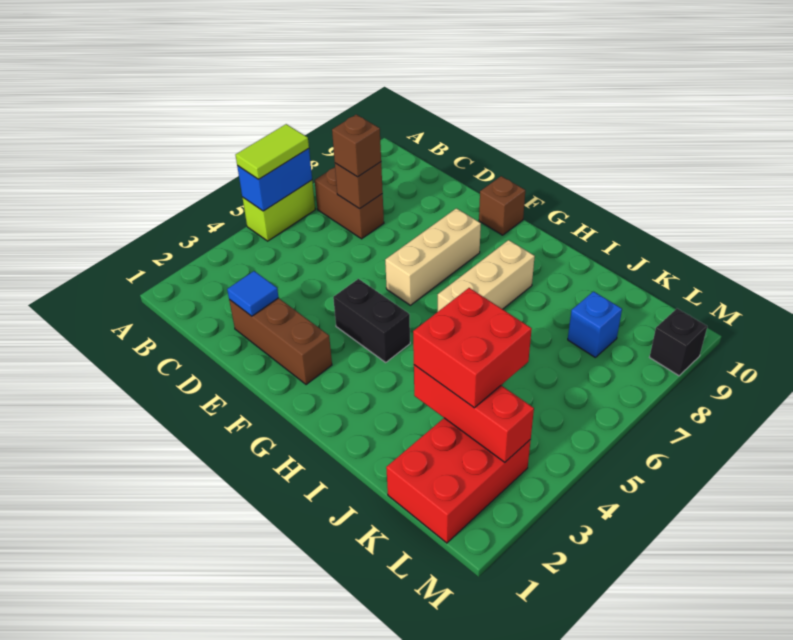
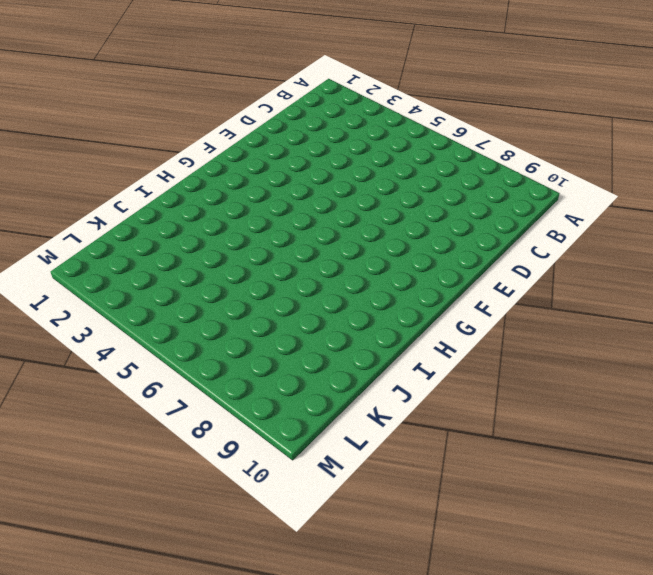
none -> lime brick A5:A6 level 1
none -> brown brick B7:C7 level 1
none -> brown brick D2:F2 level 1

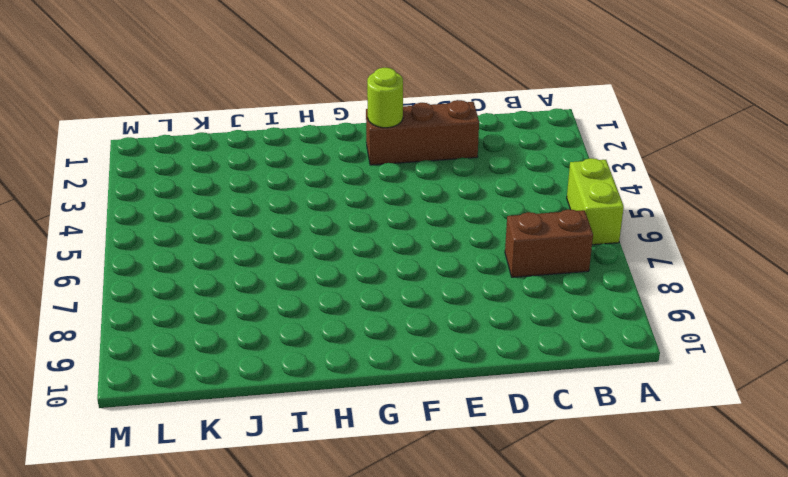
lime round brick F2 level 2 -> none
none -> black brick F4:G4 level 1
none -> tan brick F6:F8 level 1
none -> brown brick F10 level 1

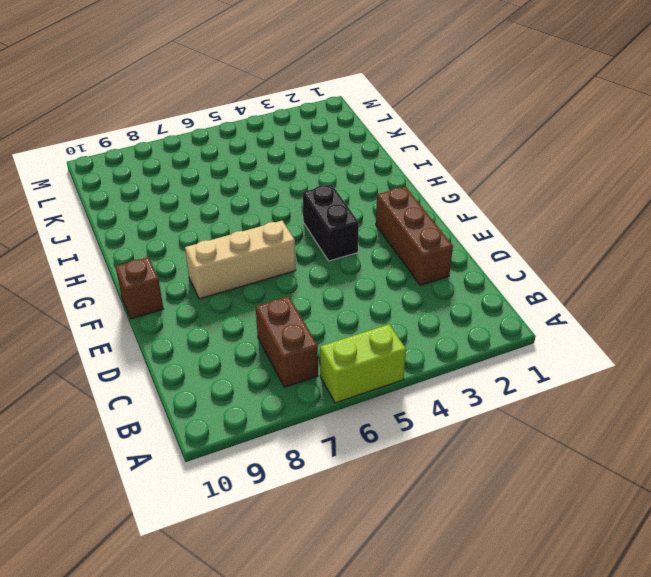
none -> tan brick H6:H8 level 1
none -> red brick K1:L3 level 1
none -> blue brick K8 level 1

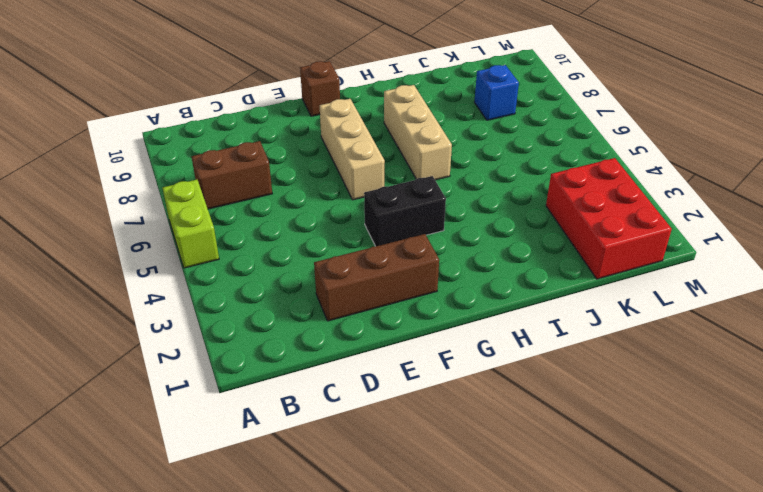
none -> black brick M9 level 1
none -> blue brick A5:A6 level 2
none -> brown brick C7 level 2

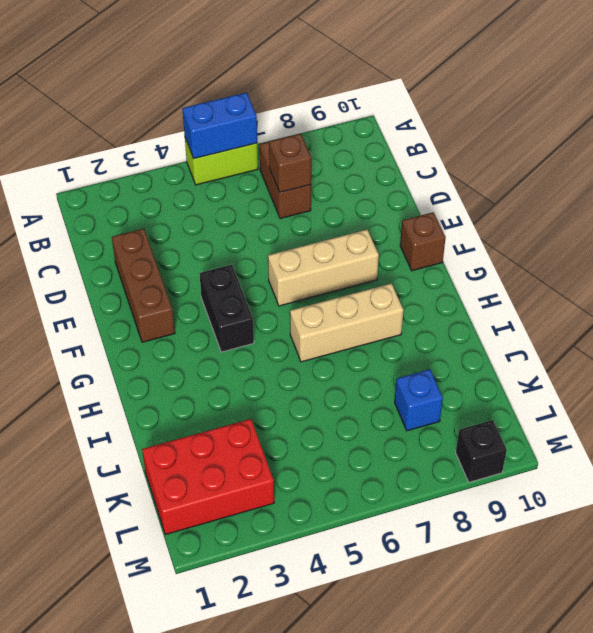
none -> blue tile D2 level 2
none -> red brick J3:L3 level 2
none -> lime tile A5:A6 level 3

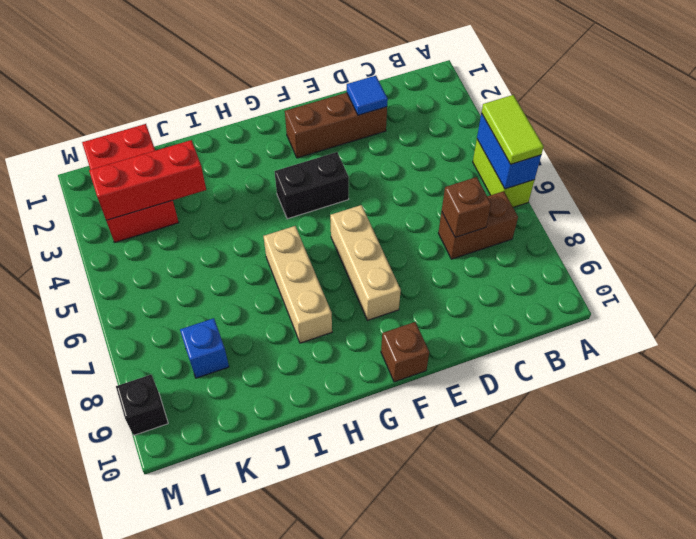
none -> brown brick C7 level 3
none -> red brick J3:K4 level 3

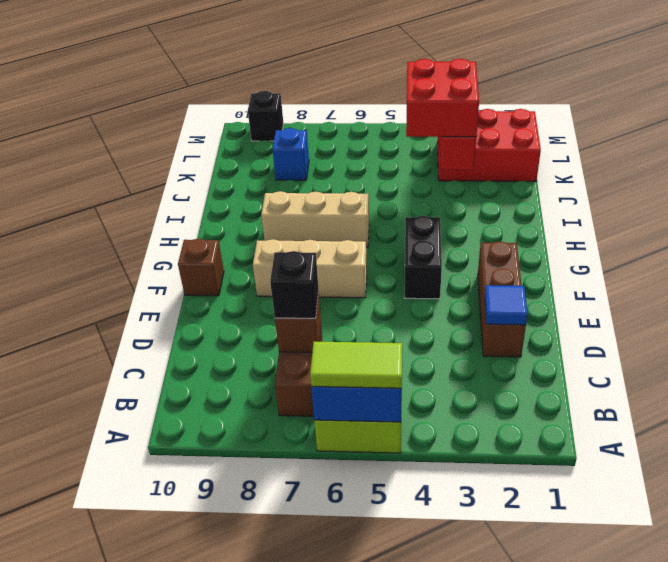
black brick C7 level 3 -> brown brick C7 level 3

